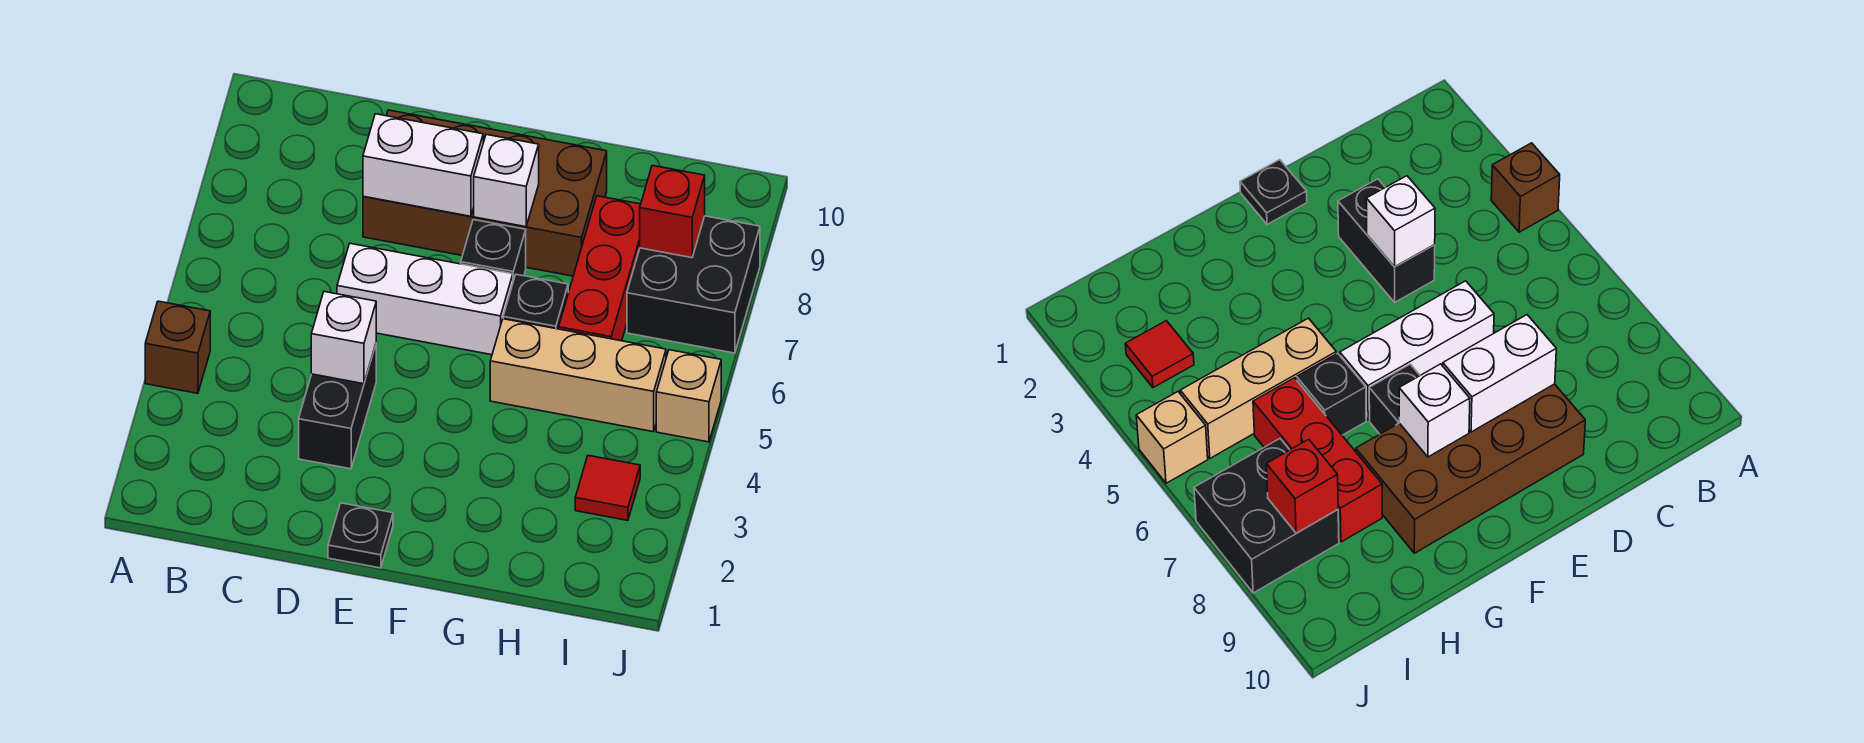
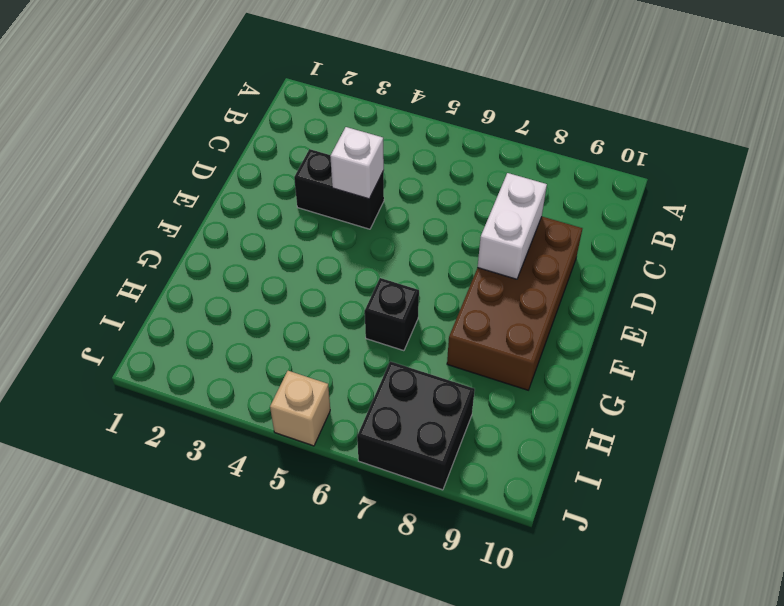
none -> brown brick A4 level 1
none -> white brick D6:F6 level 1
none -> black plate E1 level 1

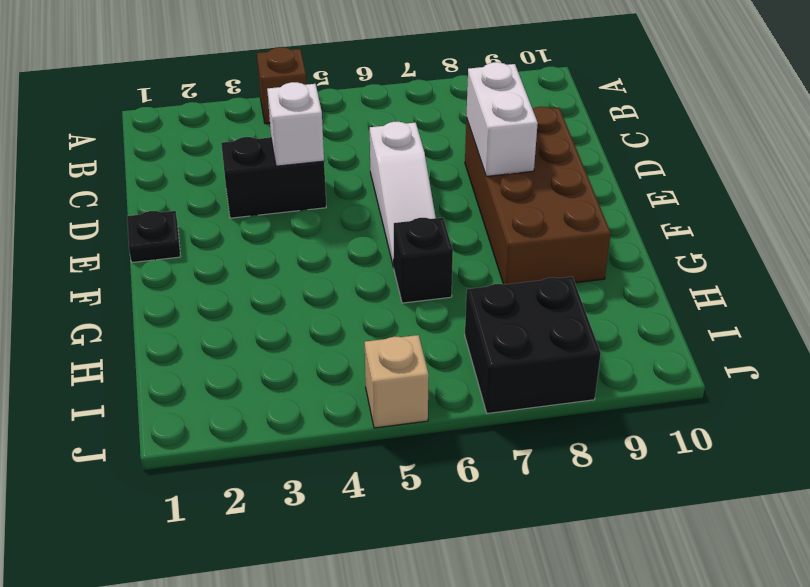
white slope D6:F6 level 1 top D -> white brick D6:F6 level 1
none -> black brick F7 level 1
none -> tan brick G5:I5 level 1
none -> red brick H6:H8 level 1

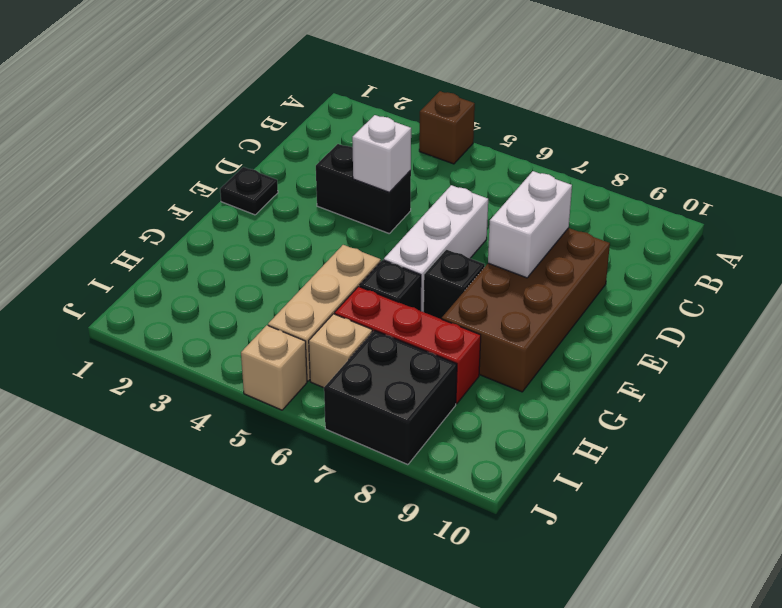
tan brick I6 level 1 -> none
none -> red tile I3 level 1
none -> white brick F8 level 2
none -> red brick I8 level 2

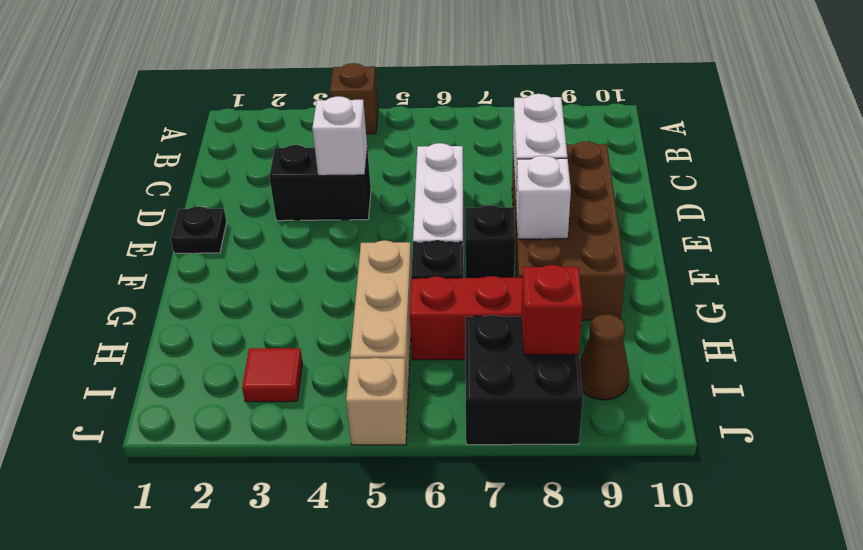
brown cone I9 level 1 -> none

